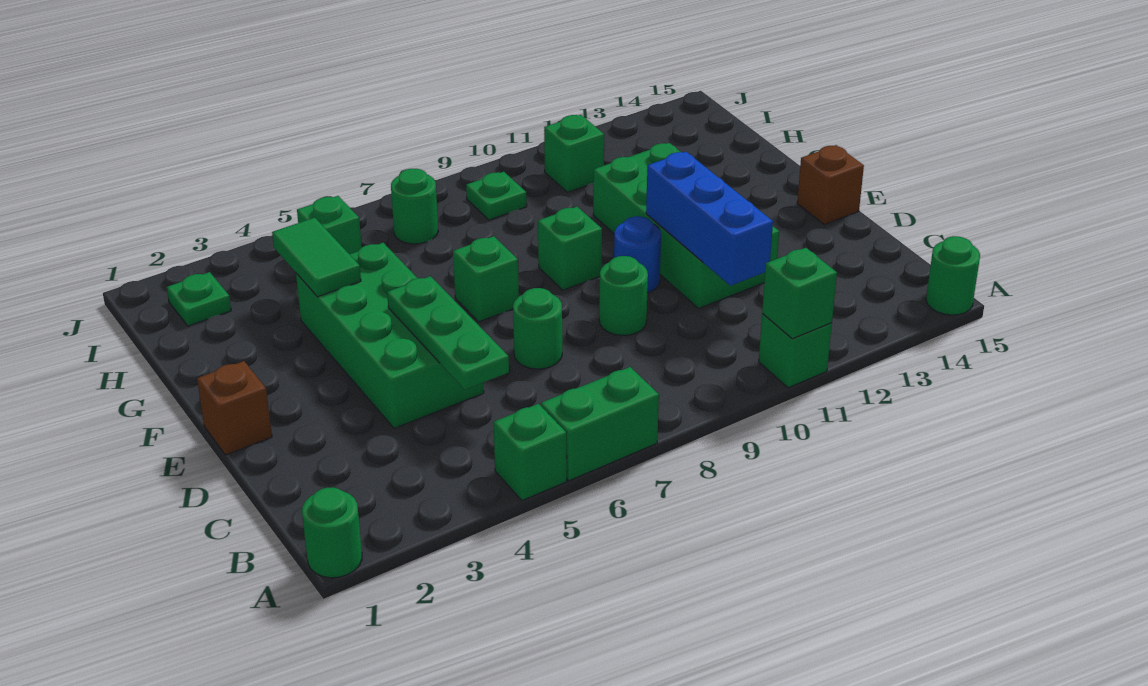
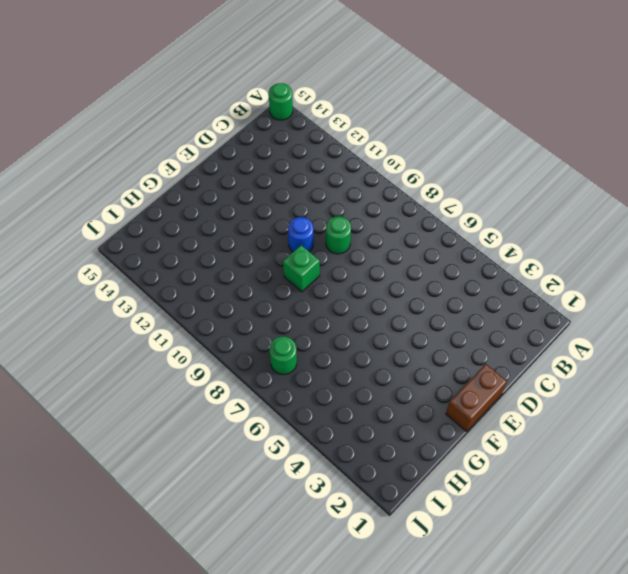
brown brick E1:F1 level 1 -> brown brick E1 level 1
none -> green round brick A1 level 1
none -> green brick A5 level 1
none -> green brick A6:A7 level 1

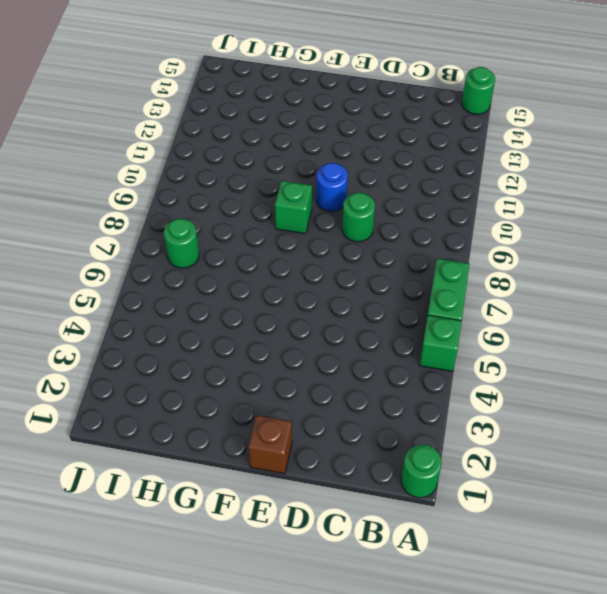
none -> green brick A11 level 1
none -> green brick D4:G5 level 1
none -> green round brick D7 level 1

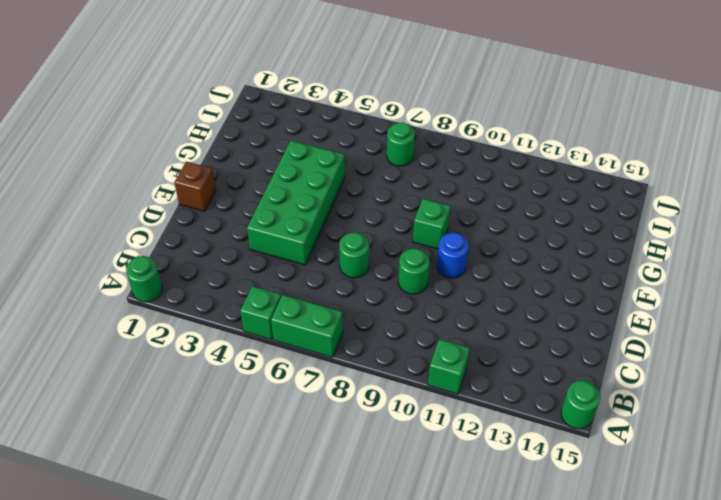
none -> green brick D11:G12 level 1
none -> brown brick E15 level 1
none -> green brick F7 level 1

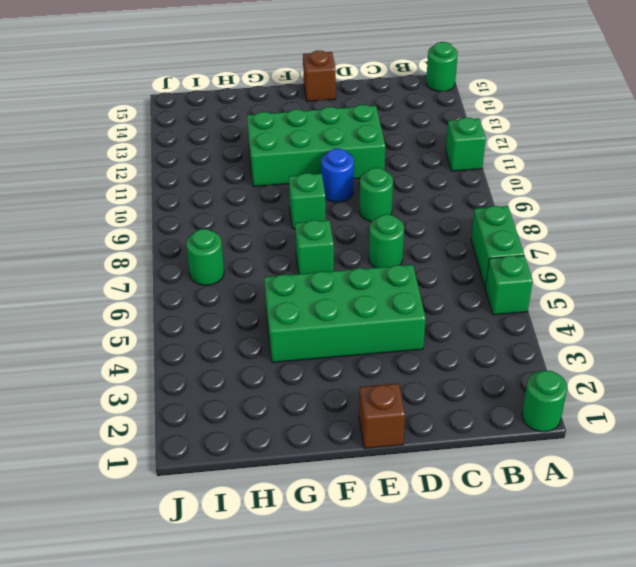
none -> green plate I2 level 1
none -> green brick I5 level 1
none -> green plate I9 level 1

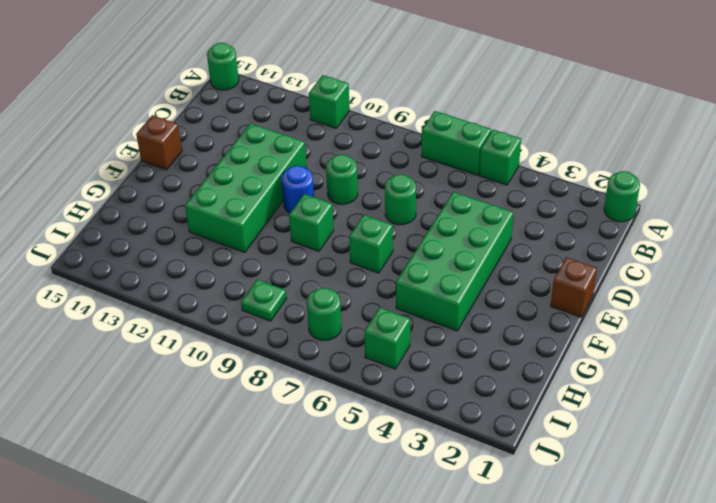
none -> green plate I2 level 1
none -> green brick I11 level 1
none -> green brick A11 level 2

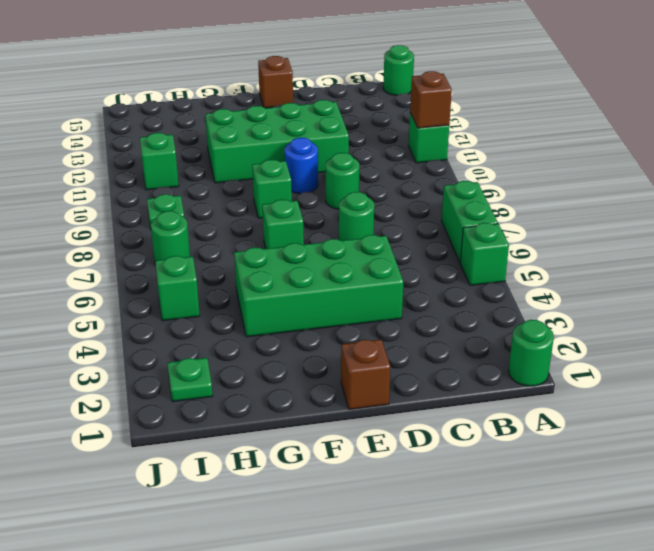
brown brick A11 level 2 -> green brick A11 level 2
none -> green plate C5:E5 level 2
none -> blue brick C11:E11 level 2
none -> green tile G4:H4 level 2

